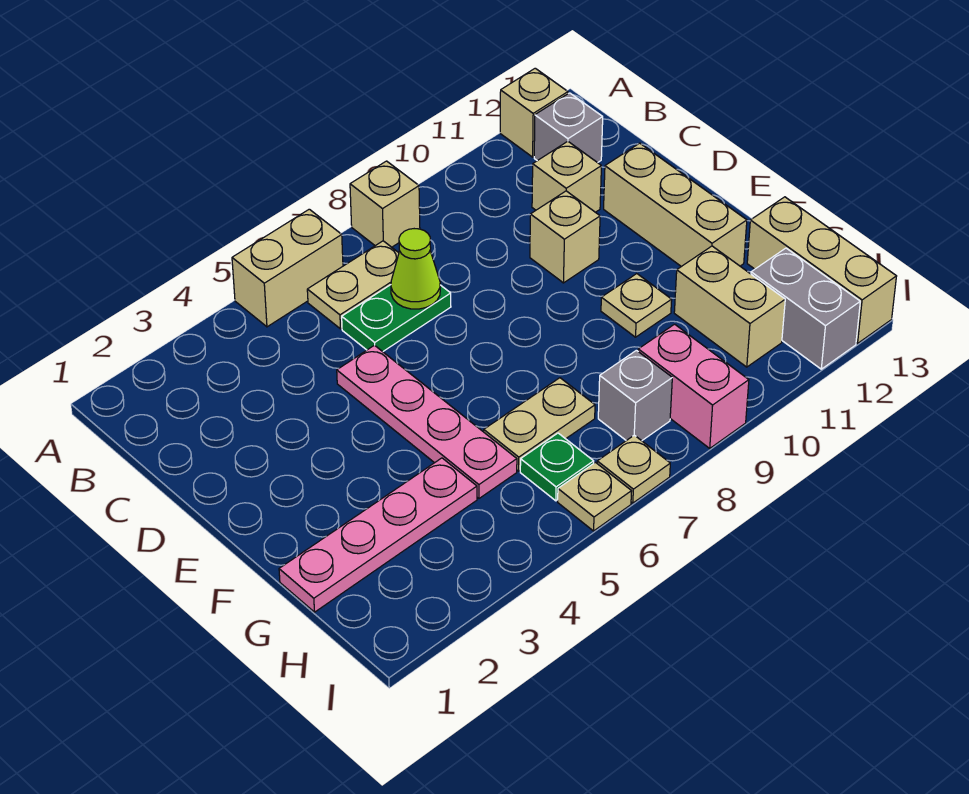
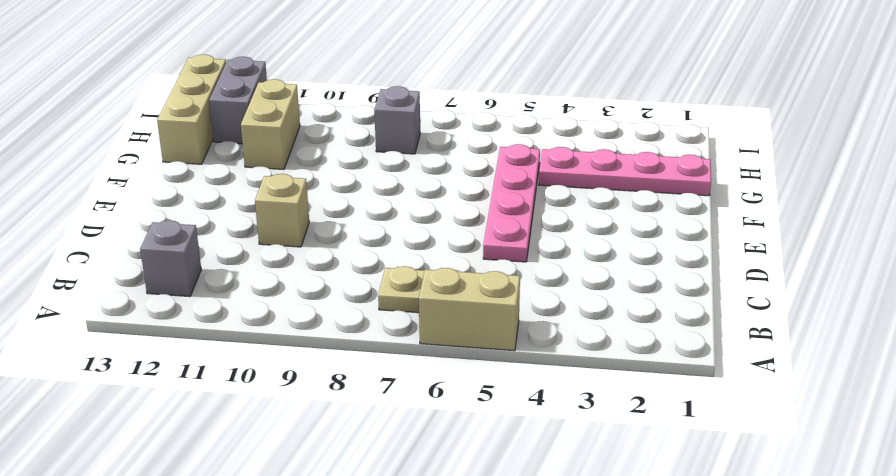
none -> tan brick A8 level 1
none -> tan brick A12 level 1
none -> green plate C6:C7 level 1

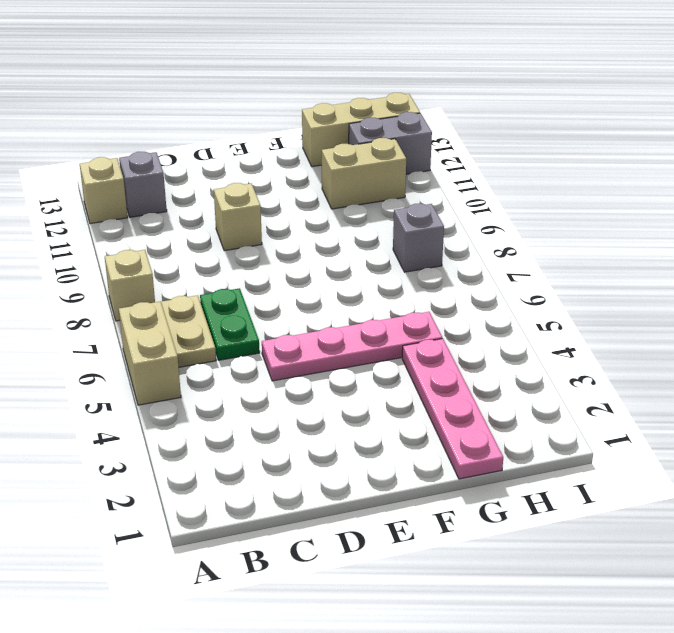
none -> tan brick C11 level 1
none -> tan brick D12:F12 level 1
none -> tan plate F10 level 1

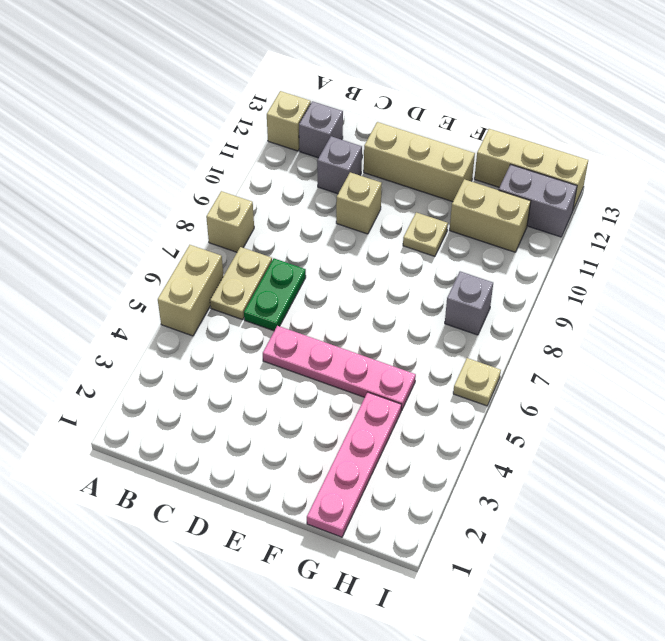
grey brick C11 level 1 -> tan brick C11 level 1
none -> tan plate G6:G7 level 1
none -> green plate H6 level 1
none -> pink brick H9:I9 level 1

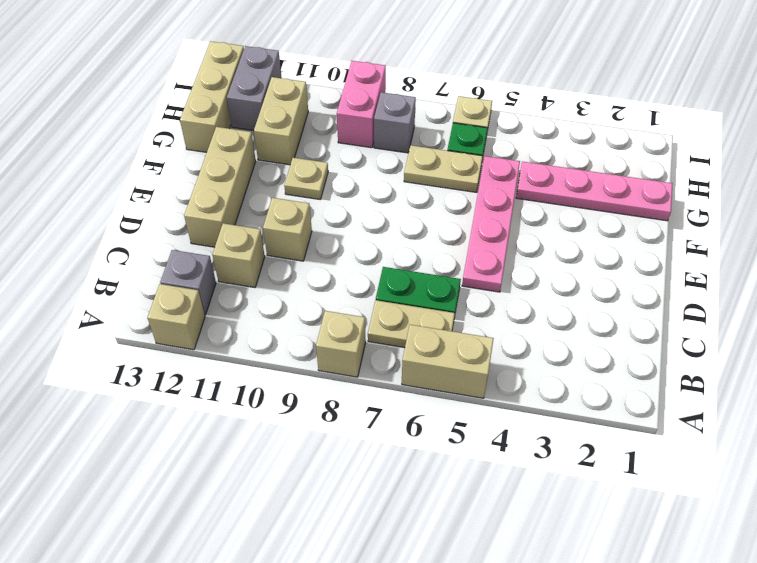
none -> tan plate I7 level 1
none -> lime cone C7 level 2

